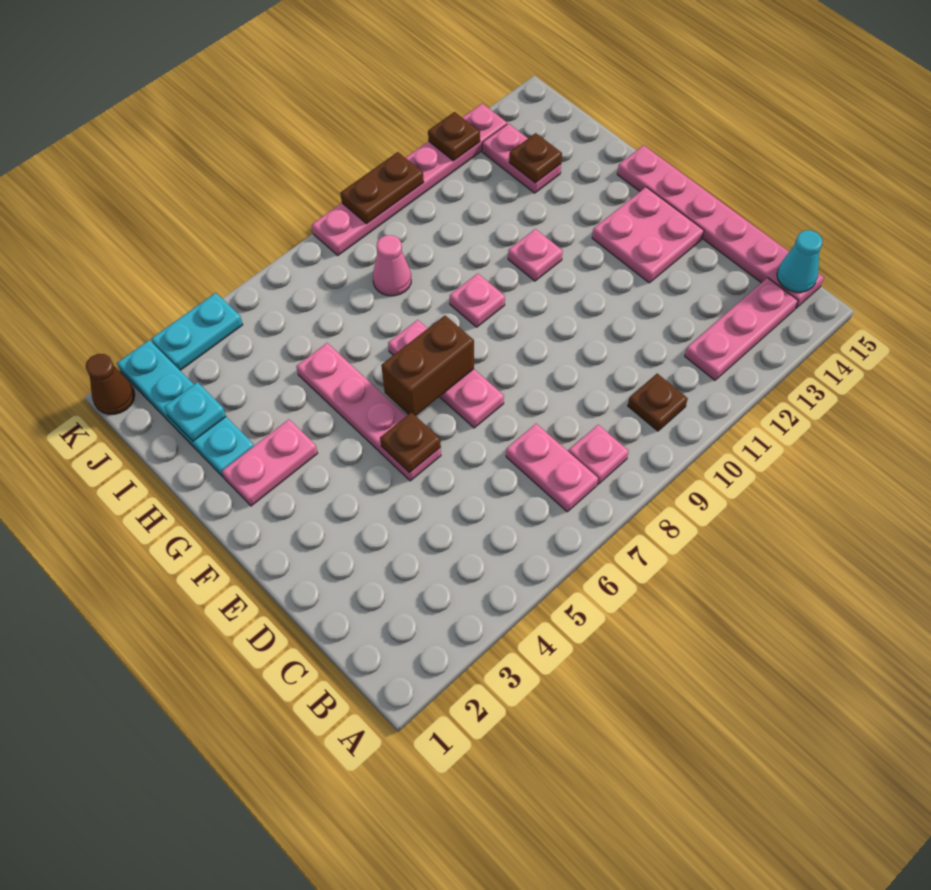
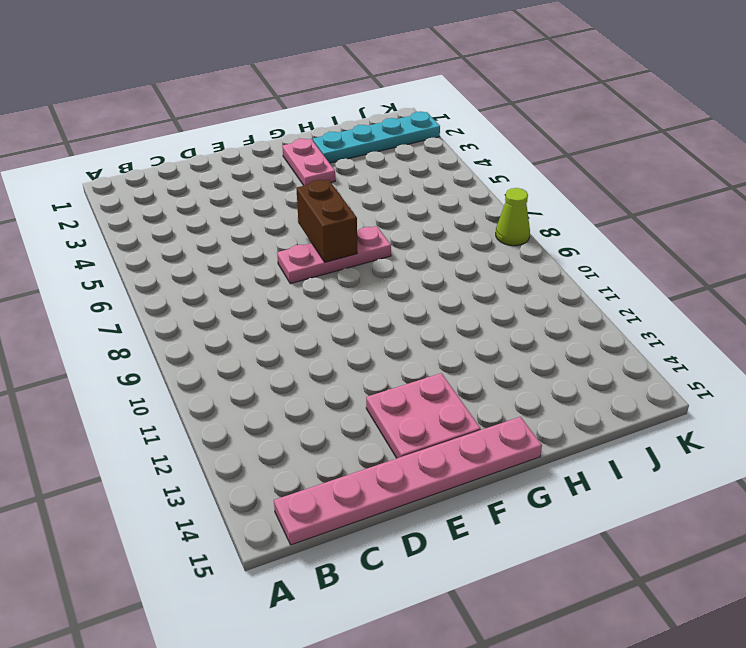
lime cone K8 level 1 -> pink plate K8:K13 level 1
none -> pink plate B7:C7 level 1
none -> pink plate B8 level 1
none -> brown plate B10 level 1

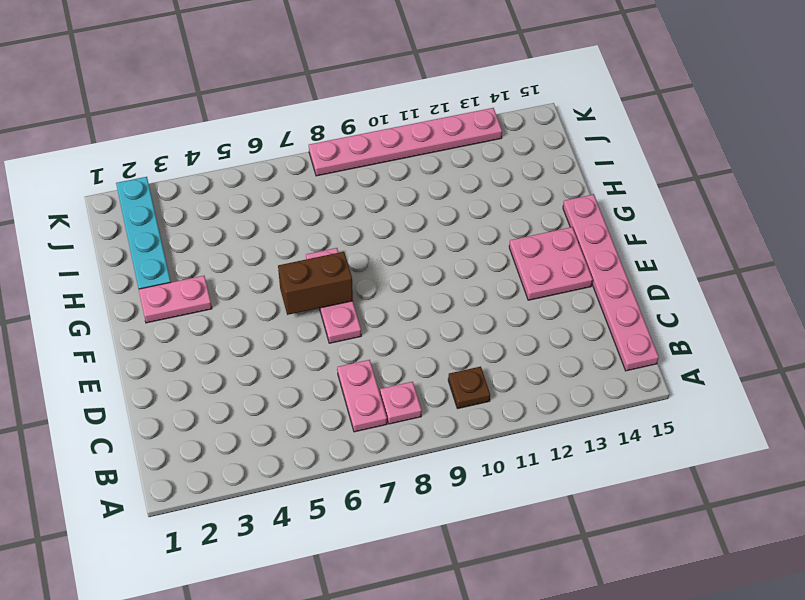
none -> pink plate B12:B14 level 1
none -> pink plate E5:H5 level 1
none -> pink plate G9 level 1

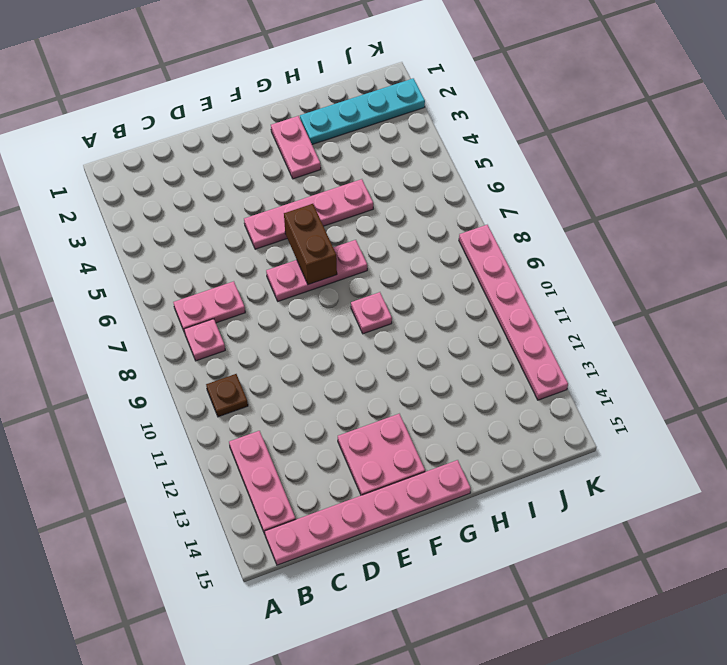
none -> pink plate G11 level 1
none -> pink cone I8 level 1
none -> pink plate I13:J13 level 1

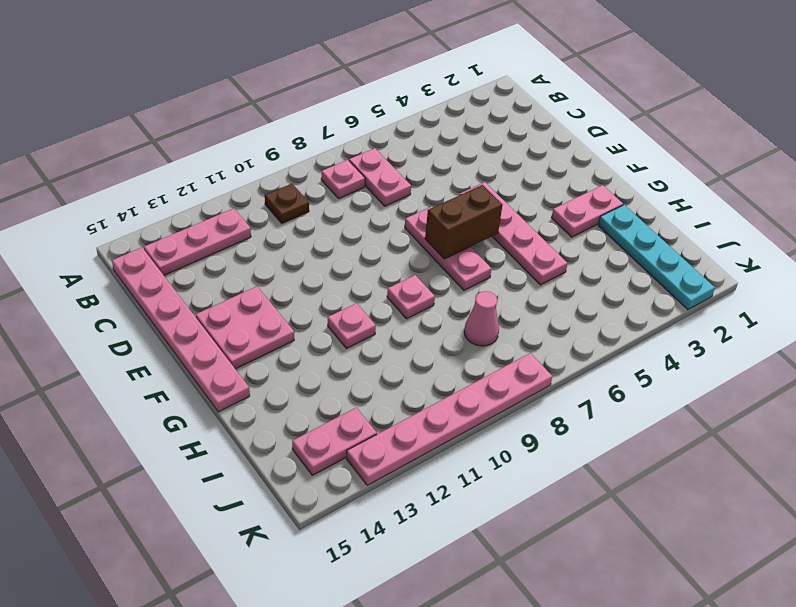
pink plate J13:J14 level 1 -> pink plate I13:J13 level 1
none -> brown cone K1 level 1
none -> cyan plate K3:K4 level 1
none -> cyan cone B15 level 2

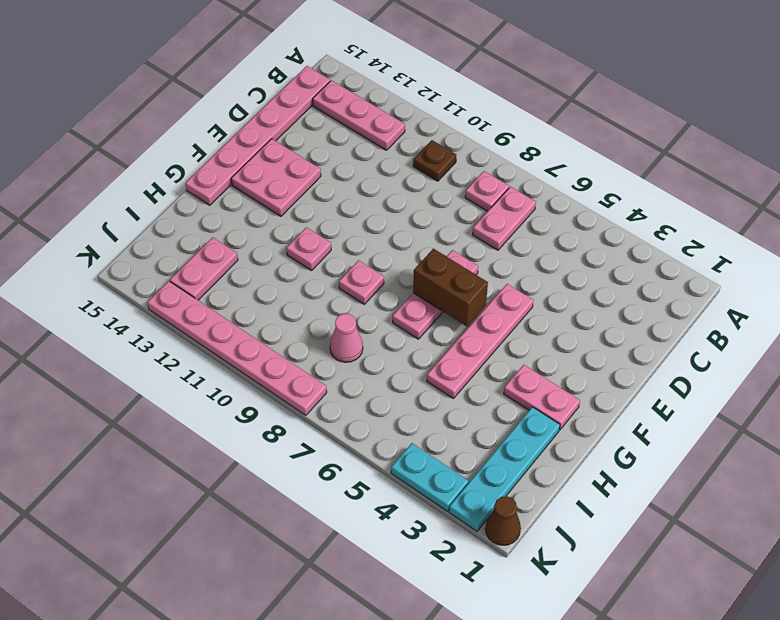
none -> cyan cone B15 level 2
none -> brown plate E5 level 2
none -> cyan plate I2 level 2

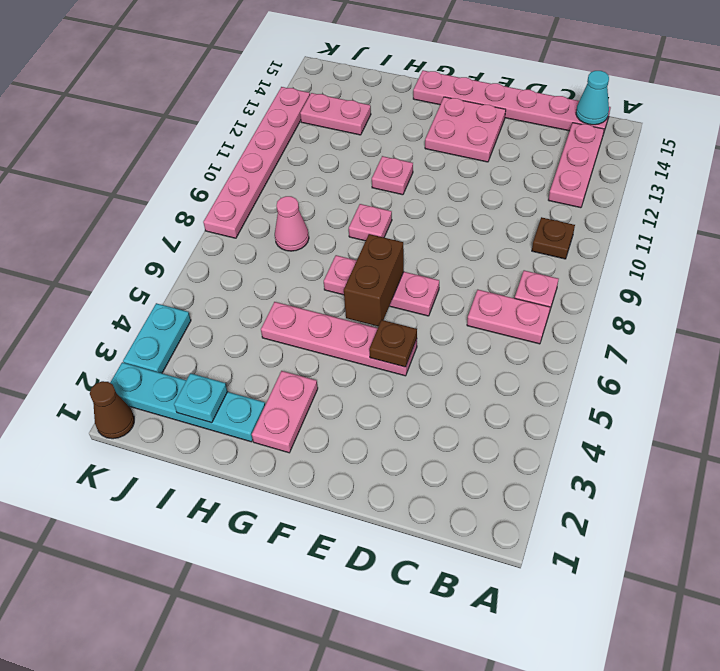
none -> brown plate I13 level 2
none -> brown plate K9:K10 level 2
none -> brown plate K12 level 2

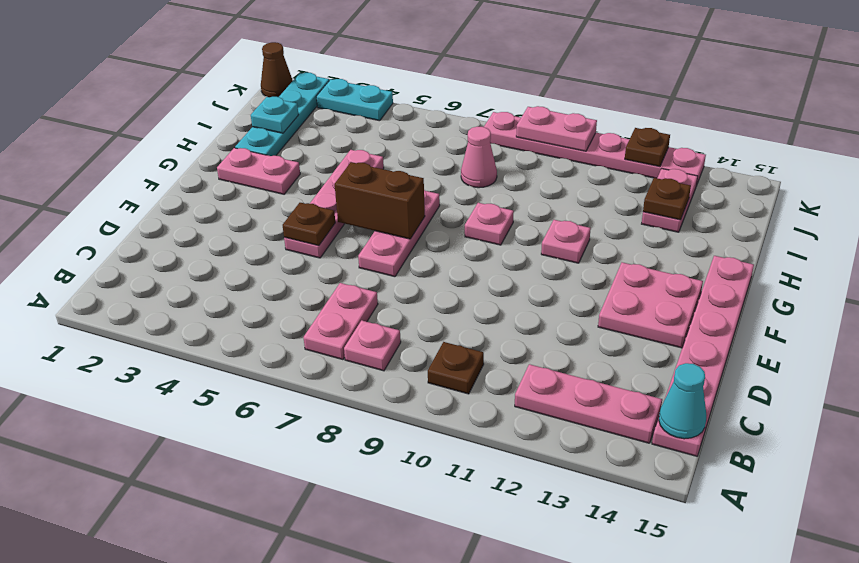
pink plate K9:K10 level 2 -> brown plate K9:K10 level 2

